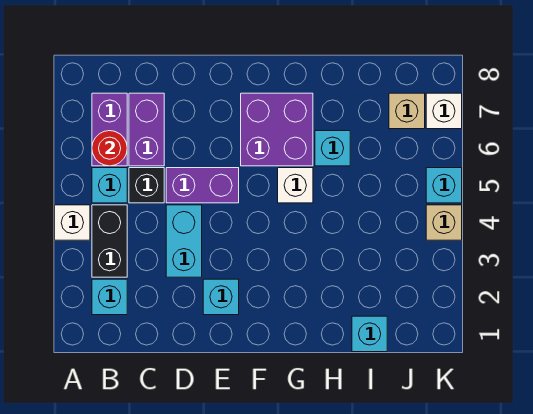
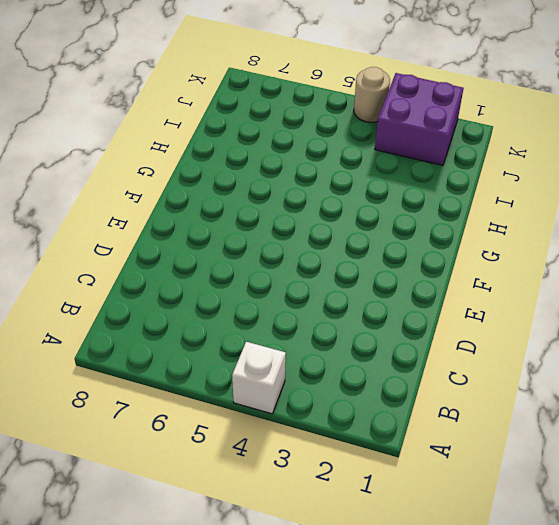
purple brick J2:K3 level 1 -> purple brick F6:G7 level 1
tan round brick K4 level 1 -> tan brick K4 level 1
none -> cyan brick B2 level 1
none -> black brick B3:B4 level 1
none -> cyan brick B5 level 1

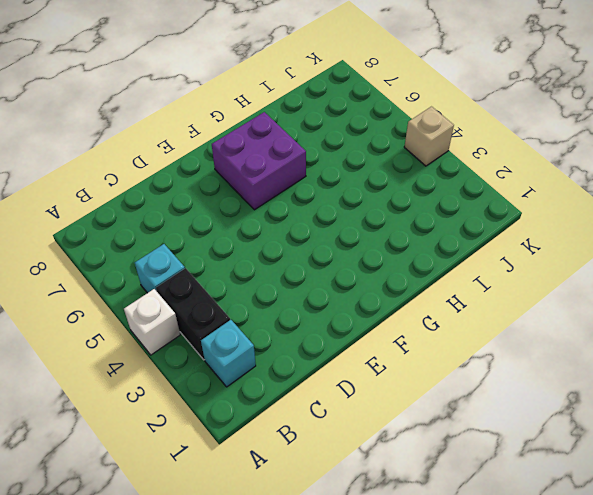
none -> purple brick B6:B7 level 1
none -> black brick C5 level 1
none -> purple brick C6:C7 level 1

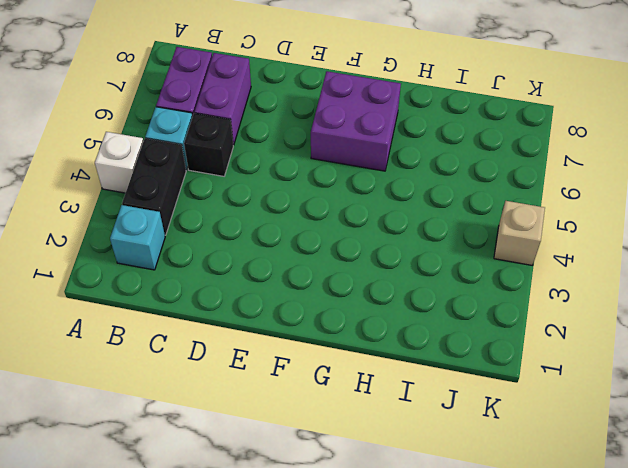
none -> cyan brick D3:D4 level 1
none -> purple brick D5:E5 level 1
none -> cyan brick E2 level 1

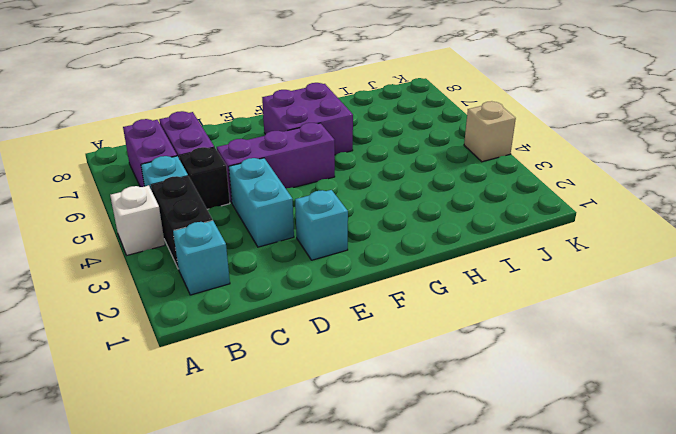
purple brick D5:F5 level 1 -> purple brick D5:E5 level 1
none -> white brick G5 level 1
none -> cyan brick H6 level 1
none -> cyan brick I1 level 1

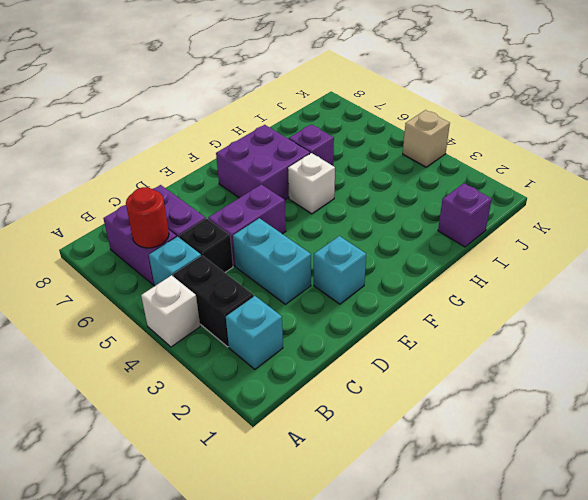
purple brick H6 level 1 -> cyan brick H6 level 1
purple brick I1 level 1 -> cyan brick I1 level 1
none -> tan brick J7 level 1
none -> cyan brick K5 level 1
none -> white brick K7 level 1

